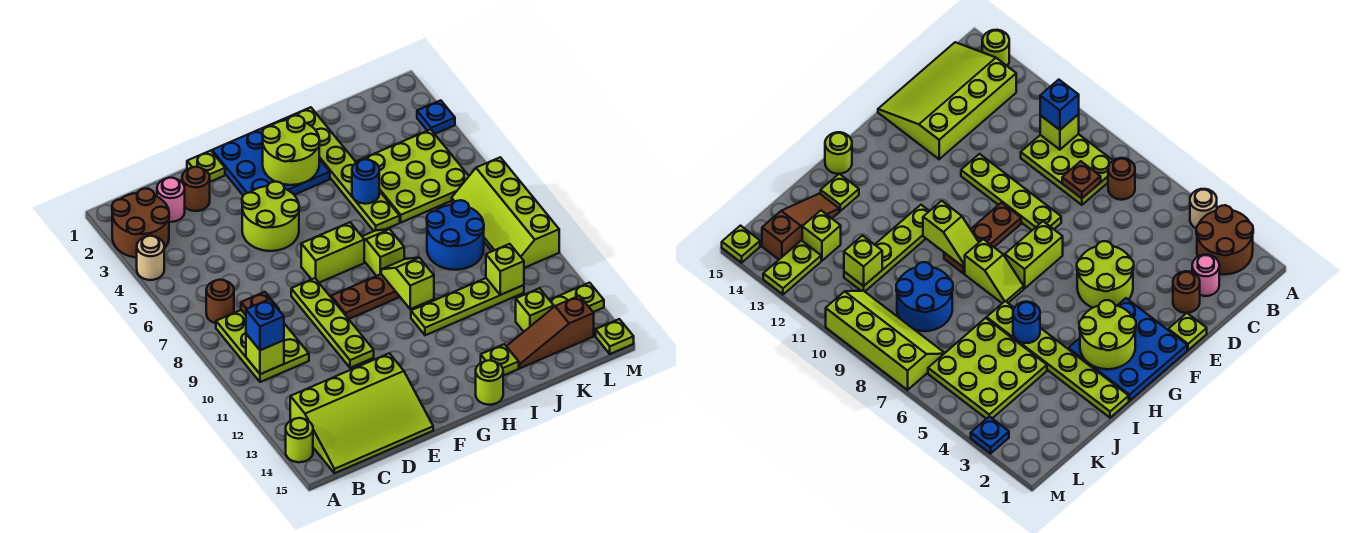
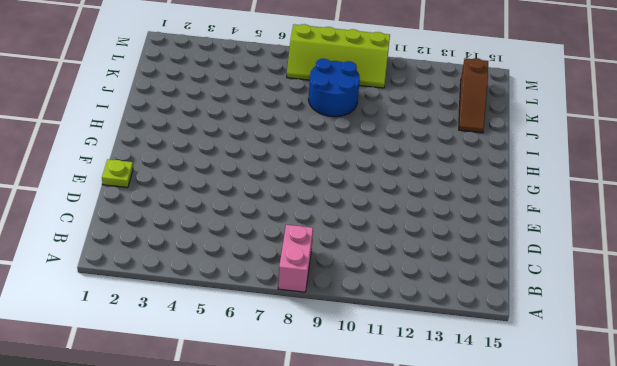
pink brick A8:B8 level 1 -> lime plate B8:C10 level 1
none -> brown round brick A2:B3 level 1
none -> tan round brick A4 level 1
none -> lime round brick A14 level 1
none -> brown round brick B7 level 1

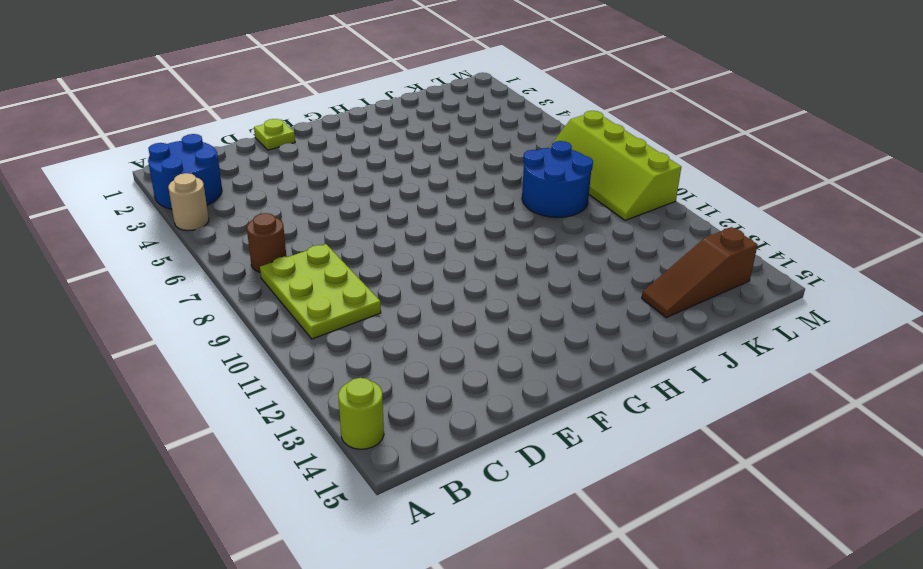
blue round brick A2:B3 level 1 -> brown round brick A2:B3 level 1
none -> lime slope B13:E15 level 1 top 13
none -> pink round brick C2 level 1
none -> brown round brick D2 level 1
none -> lime round brick E4:F5 level 1

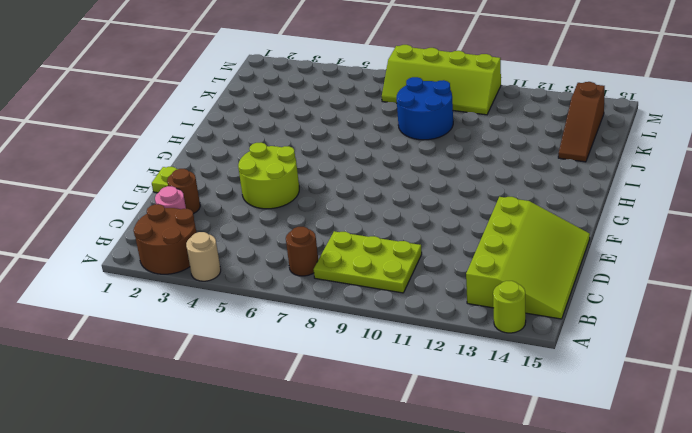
none -> lime plate E8:E11 level 1
none -> blue plate F1:H3 level 1
none -> lime brick F7:G7 level 1
none -> brown plate F9:H9 level 1

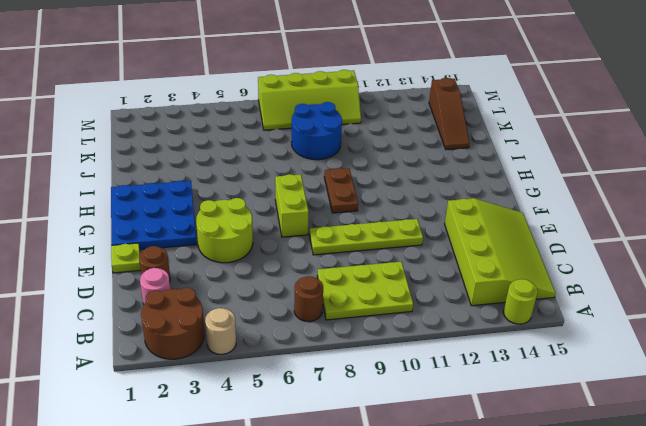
brown plate G9:H9 level 1 -> brown plate F9:H9 level 1
none -> lime slope H7:H8 level 1 top 8
none -> lime plate H11:K11 level 1
none -> lime round brick H15 level 1
none -> lime plate I1:I6 level 1

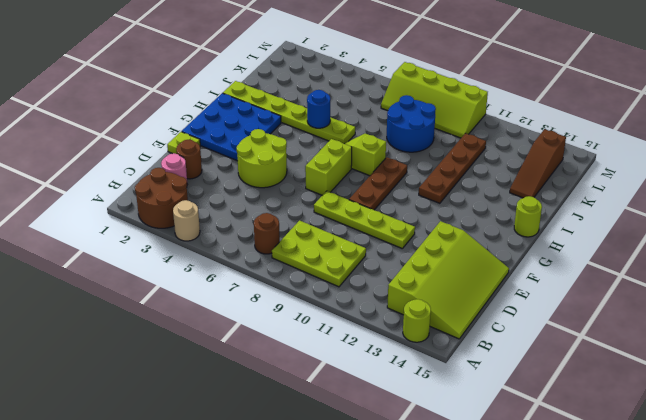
brown plate H11:K11 level 1 -> lime plate H11:K11 level 1
none -> lime plate I14 level 1
none -> lime plate J4:L6 level 1
none -> lime brick K13 level 1
none -> lime plate L13:M13 level 1

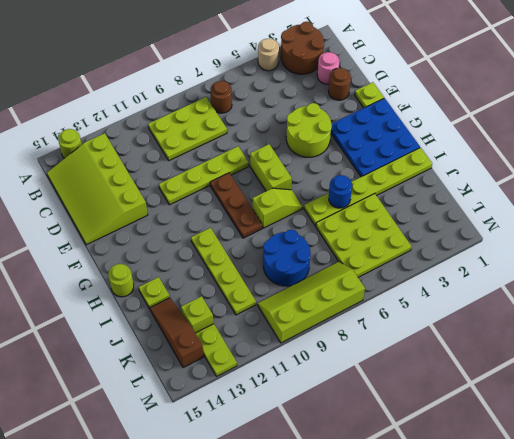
none -> blue plate M3 level 1
none -> lime plate M15 level 1
none -> lime brick B10 level 2
none -> brown plate C8 level 2

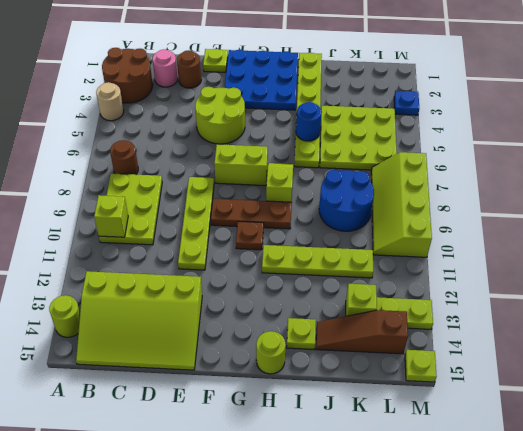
brown plate G10 level 1 -> brown plate C8 level 2
none -> lime round brick G2:H3 level 2
none -> lime slope H9:H10 level 2 top 10
none -> lime brick K11 level 2
none -> blue brick B10 level 3

